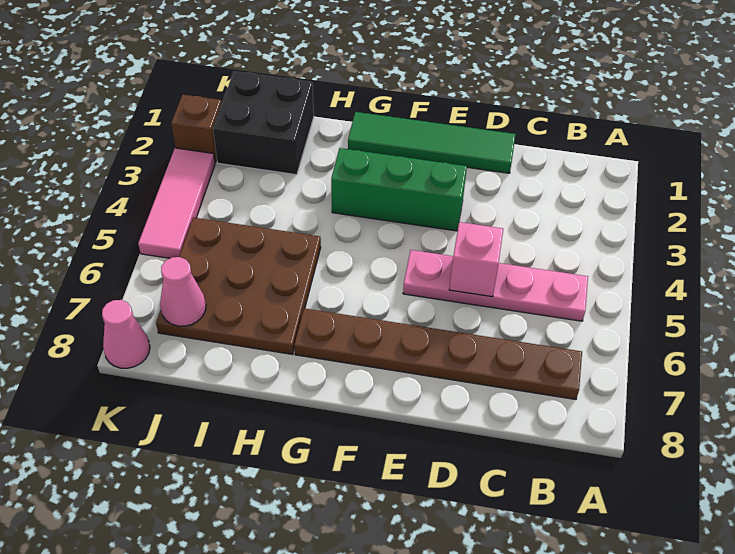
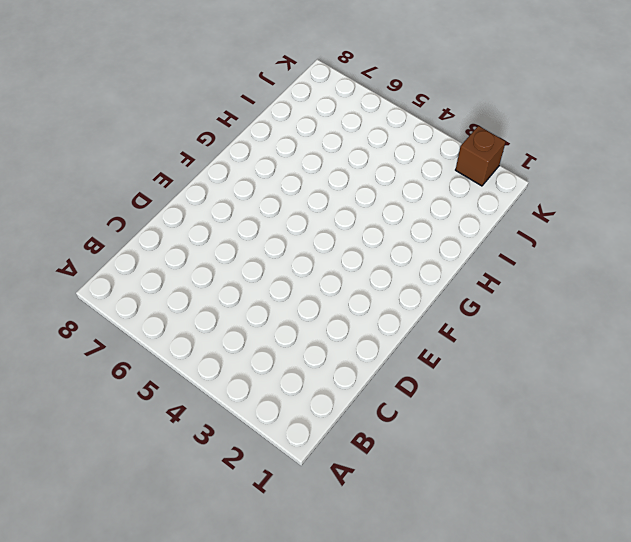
none -> pink plate B5:E5 level 1
none -> brown plate B7:G7 level 1

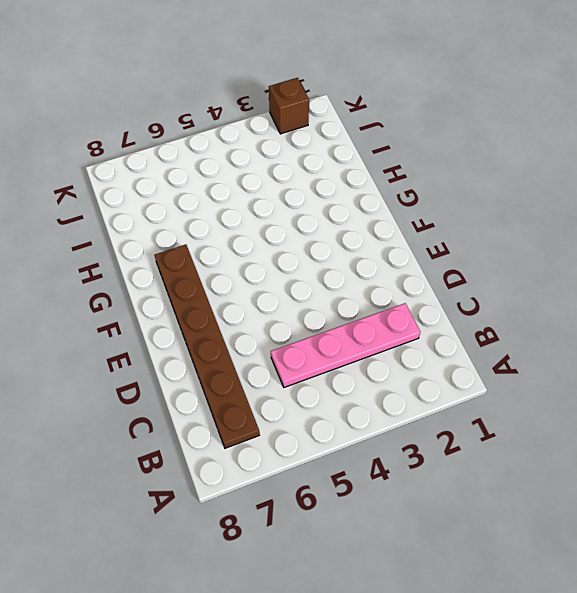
pink plate C2:C5 level 1 -> pink plate B5:E5 level 1
none -> green tile D1:G1 level 1
none -> green brick E3:G3 level 1

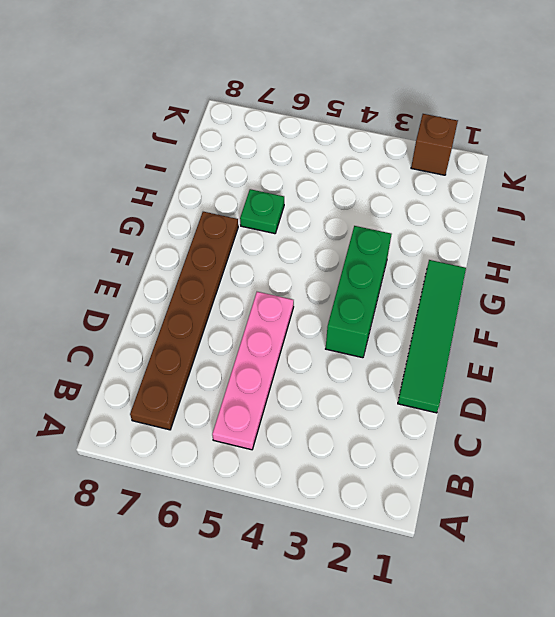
green plate H6 level 1 -> brown plate H5:J7 level 1
none -> black brick I1:J2 level 1
none -> pink tile K3:K5 level 1

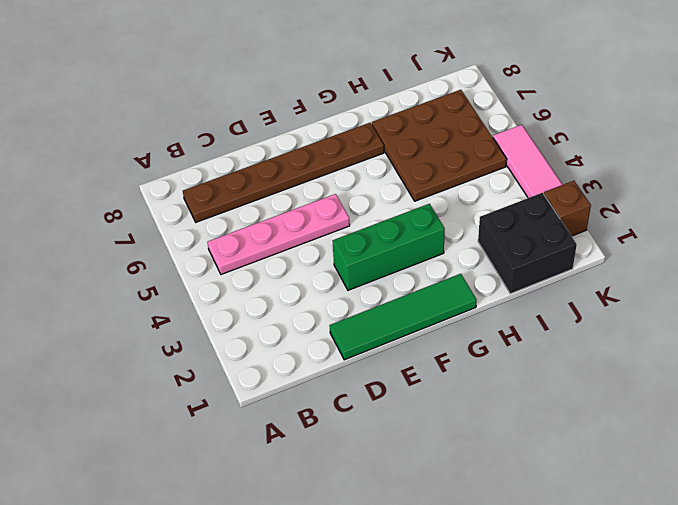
none -> pink cone K8 level 1
none -> pink brick D5 level 2

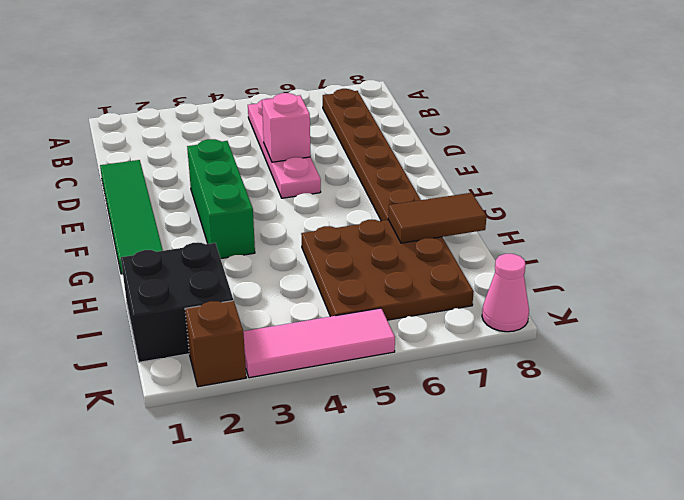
brown tile H7:H8 level 2 -> none
none -> pink cone J7 level 2

